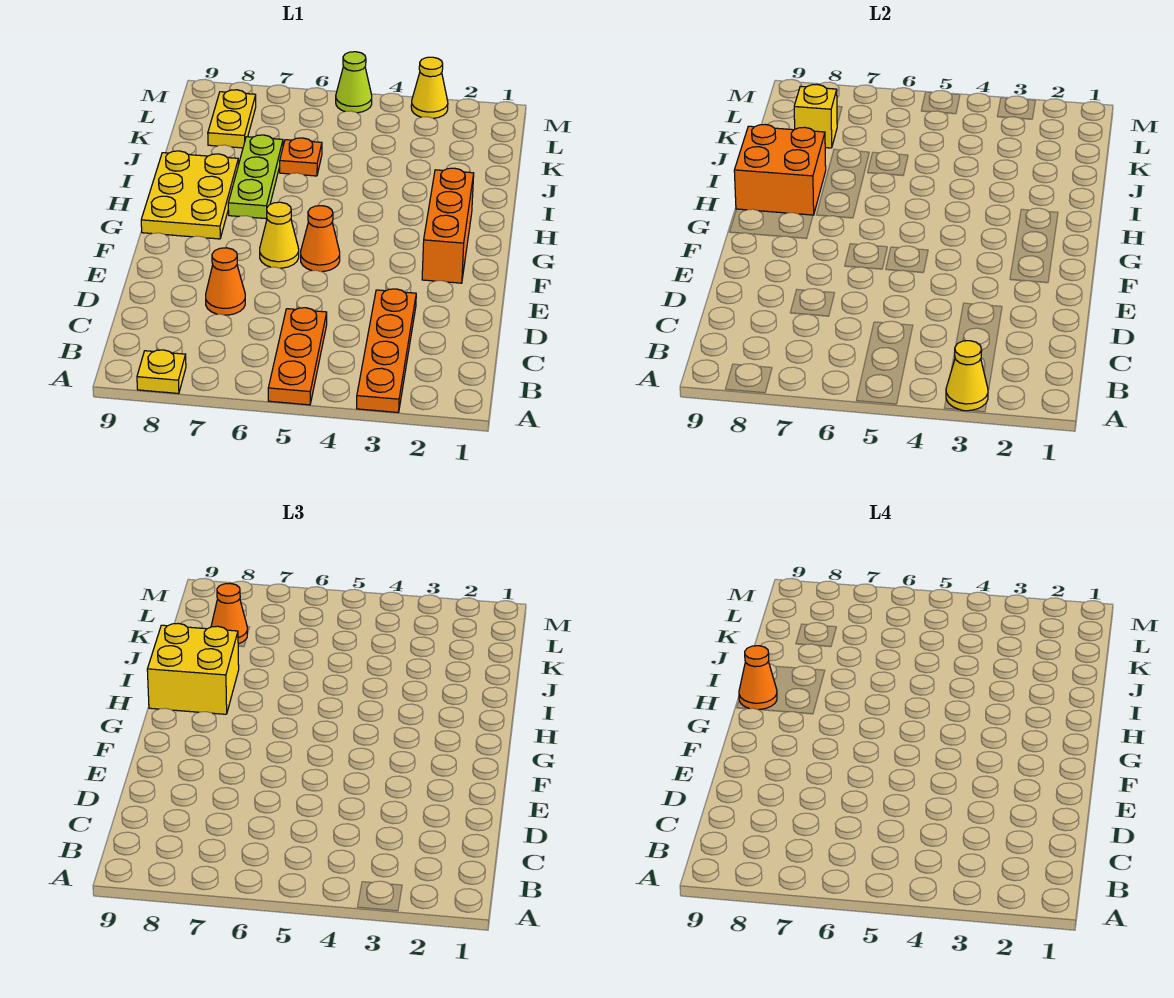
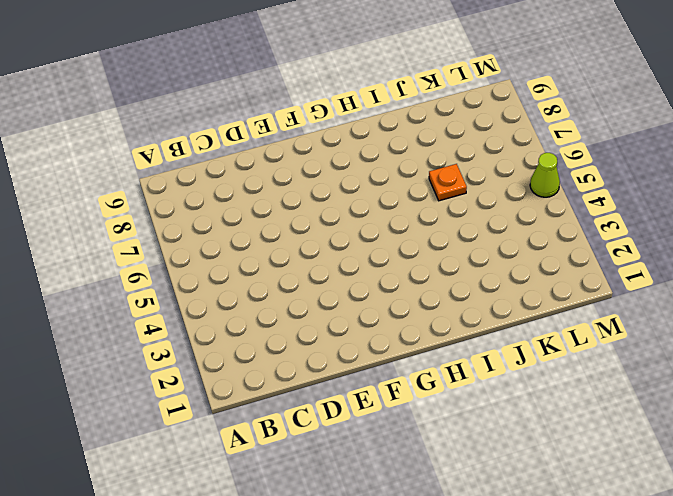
none -> orange plate A3:D3 level 1
none -> orange plate A5:C5 level 1
none -> yellow plate A8 level 1

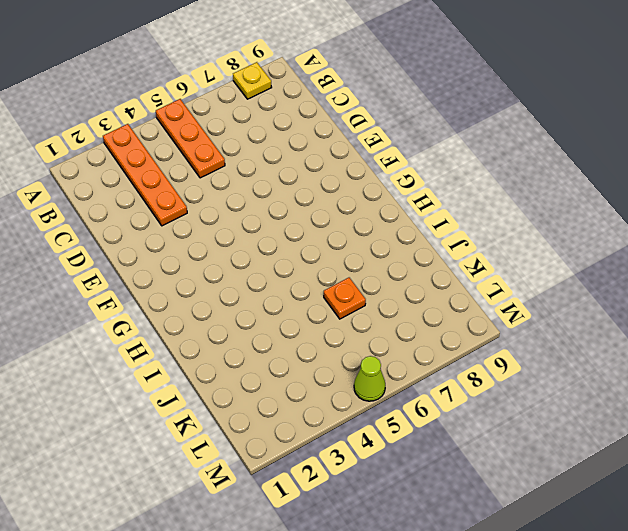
none -> orange cone D7 level 1
none -> orange brick F2:H2 level 1
none -> orange cone F5 level 1

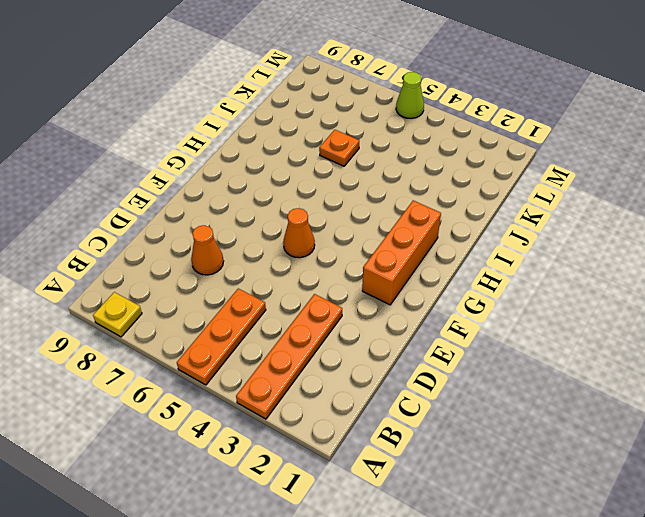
none -> yellow cone F6 level 1
none -> yellow plate G8:I9 level 1
none -> lime plate H7:J7 level 1

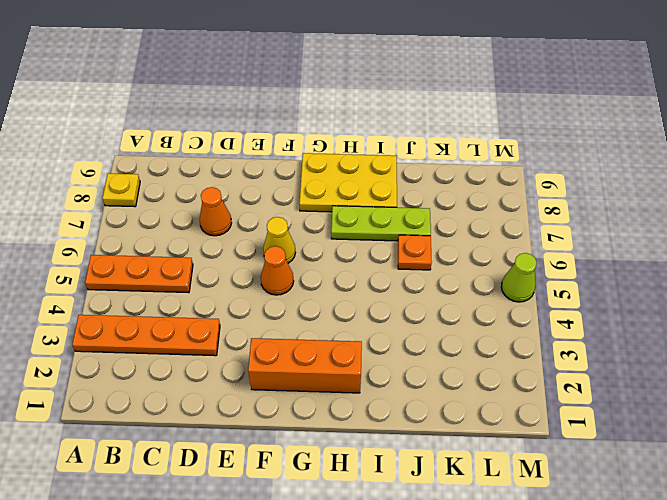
none -> yellow plate K8:L8 level 1
none -> yellow cone M3 level 1
none -> yellow cone A3 level 2

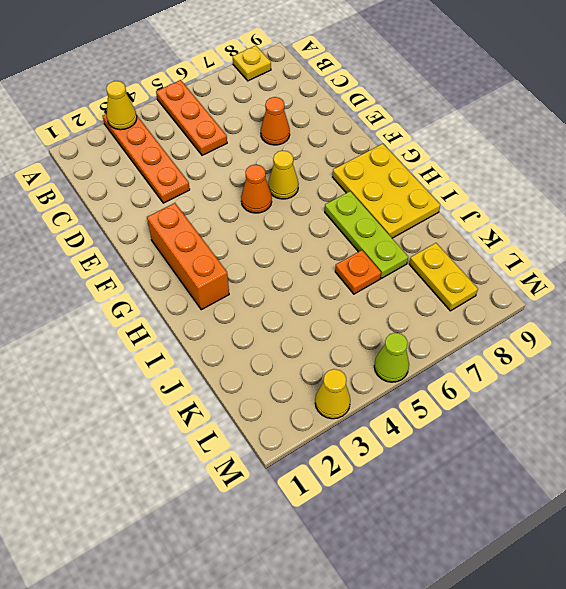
none -> orange brick H8:I9 level 2
none -> yellow brick K8 level 2
none -> yellow brick H8:I9 level 3

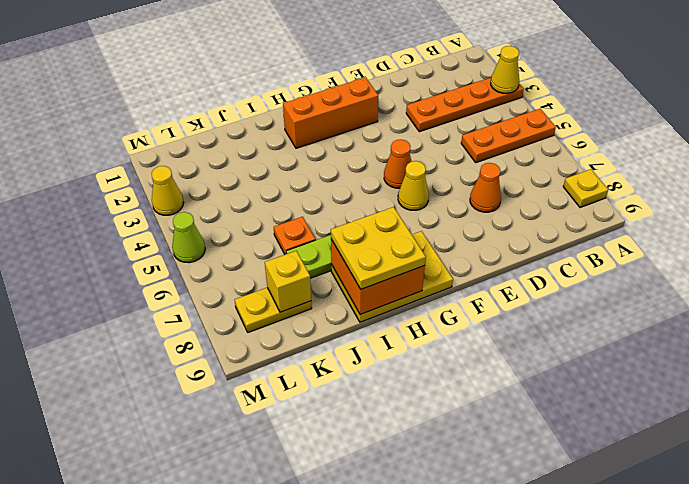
yellow plate H8:I9 level 3 -> yellow brick H8:I9 level 3
none -> orange cone K8 level 3
none -> orange cone H9 level 4

